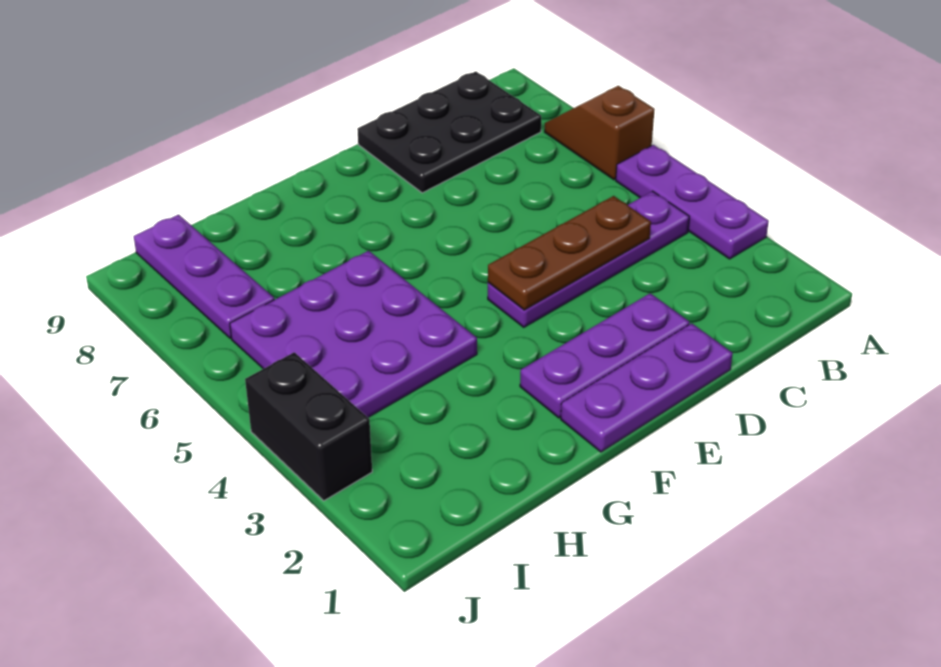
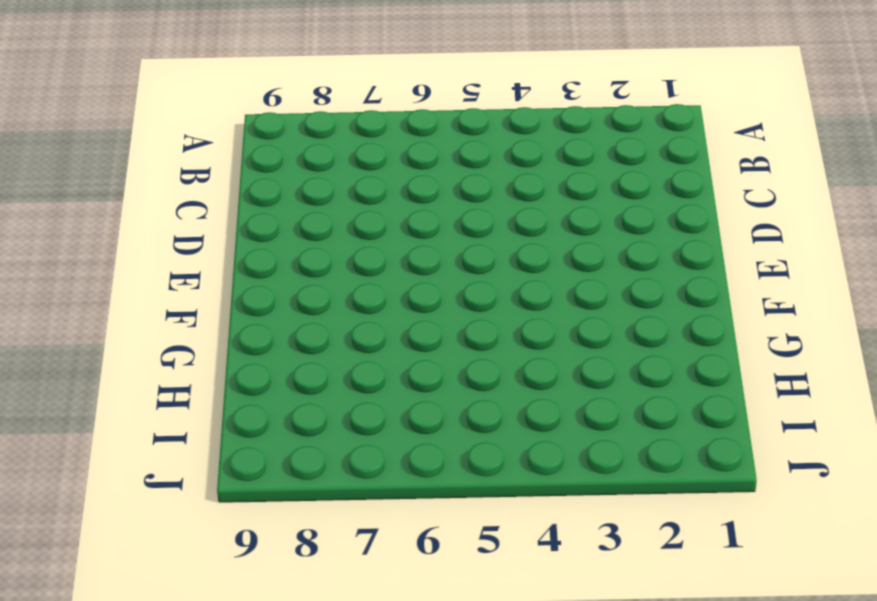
none -> purple plate A3:A5 level 1
none -> brown slope A6:A7 level 1 top 6

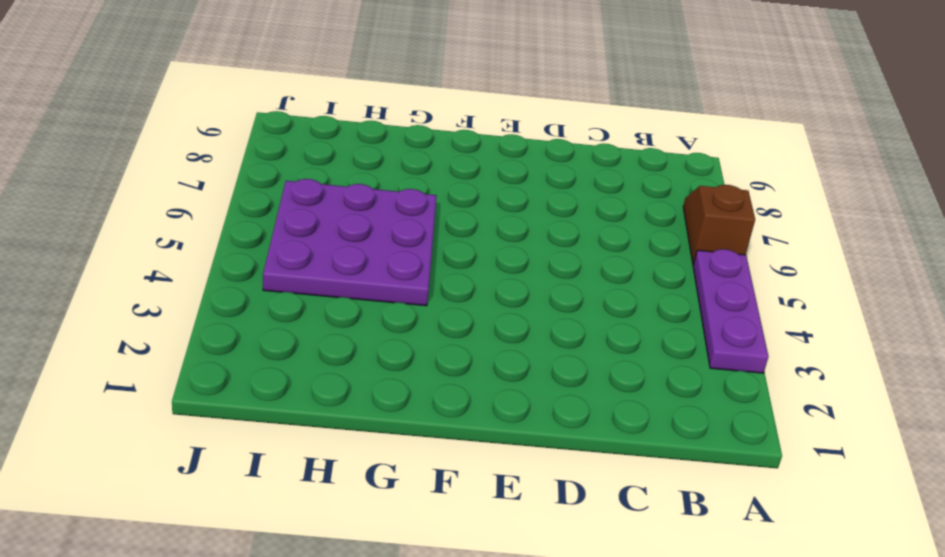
none -> purple plate B4:E4 level 1
none -> black plate B8:D9 level 1

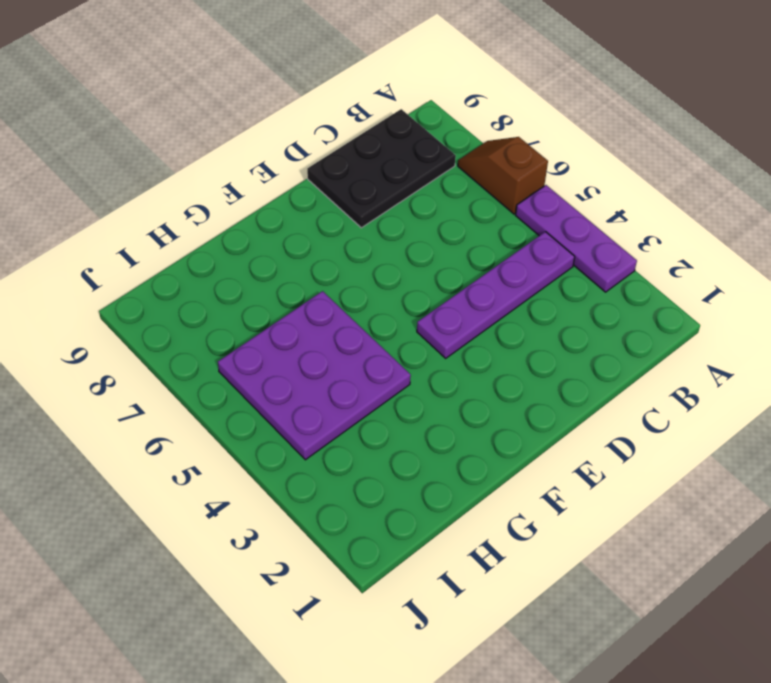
none -> purple plate D1:F1 level 1
none -> purple plate D2:F2 level 1

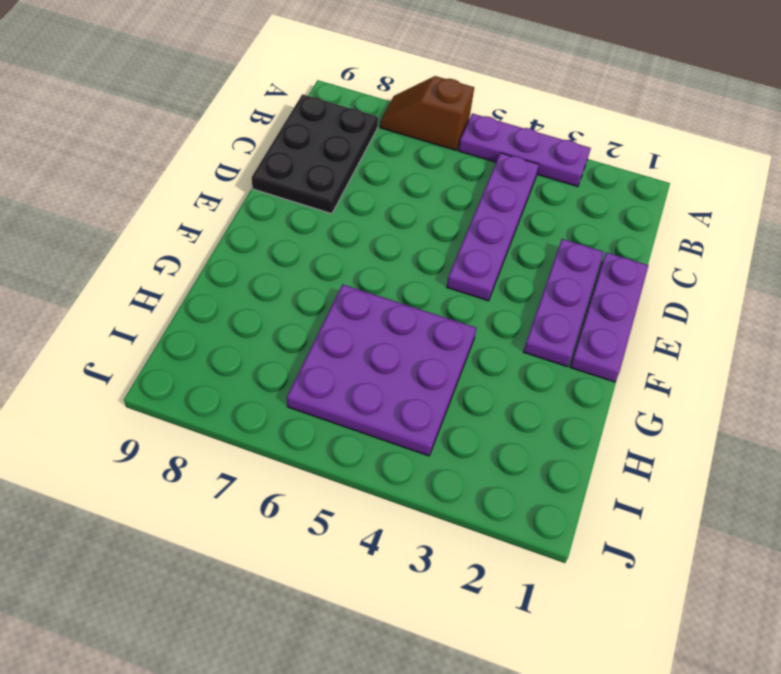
none -> purple plate I7:I9 level 1
none -> black brick J3:J4 level 1

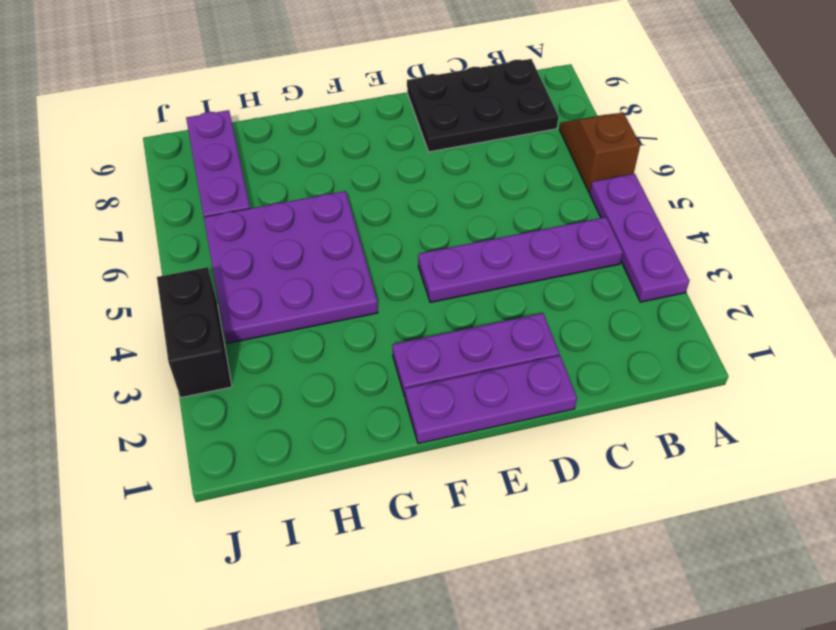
none -> brown plate C4:E4 level 2

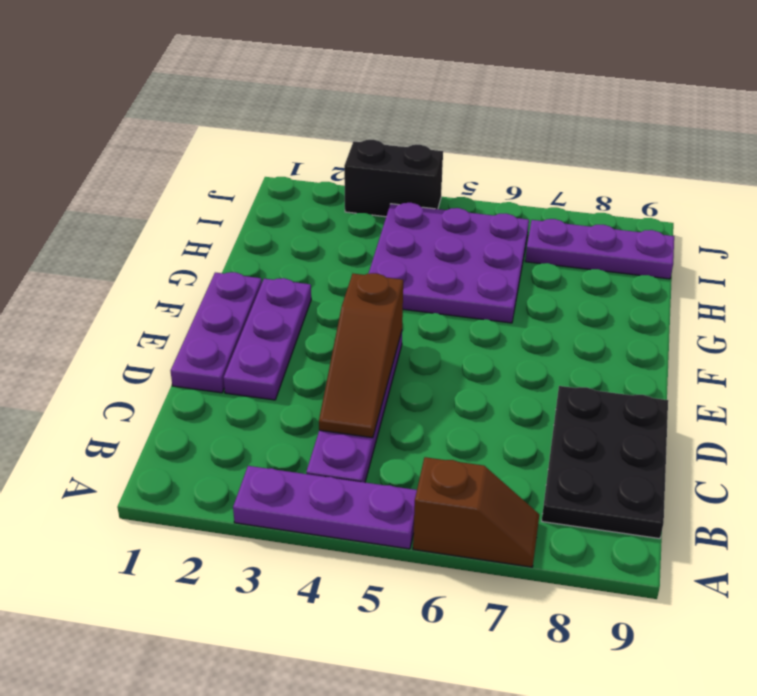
brown slope C4:E4 level 2 top E -> brown plate C4:E4 level 2

